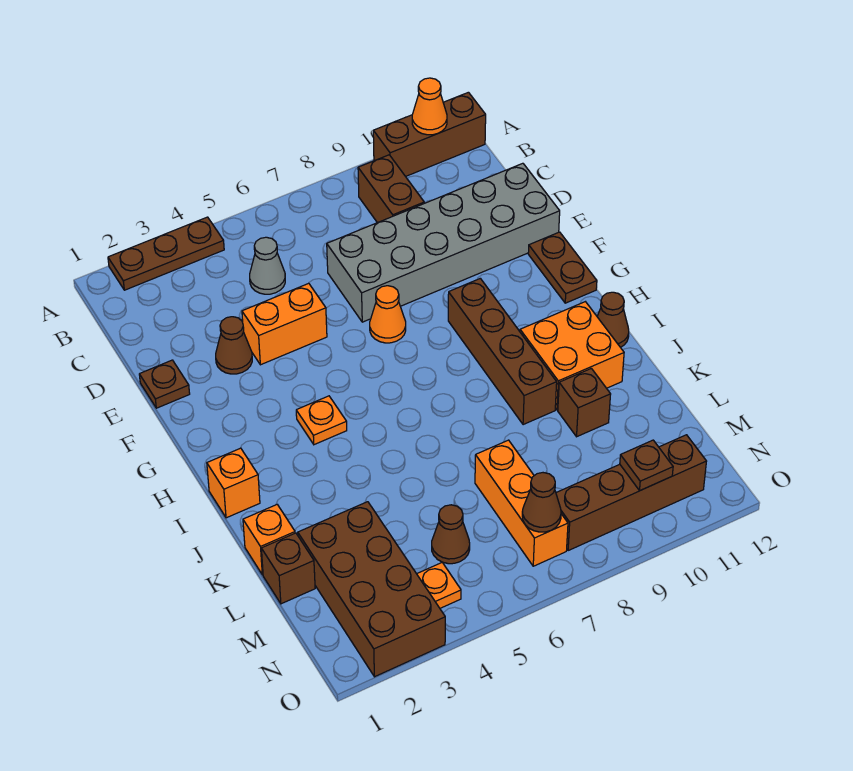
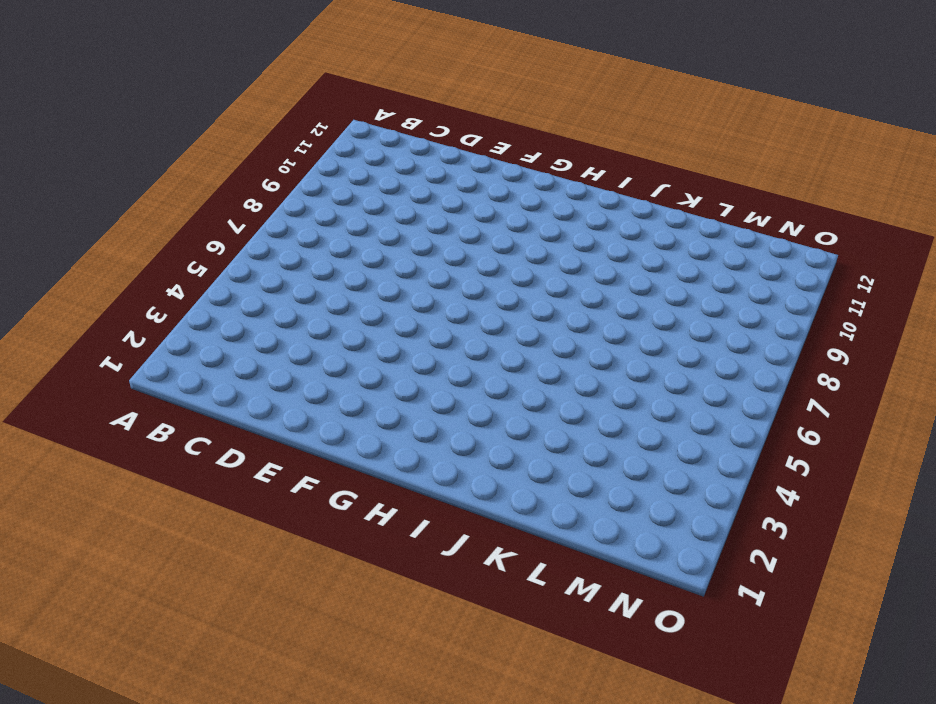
none -> brown plate A2:A4 level 1
none -> brown brick A10:A12 level 1
none -> brown brick B9:C9 level 1

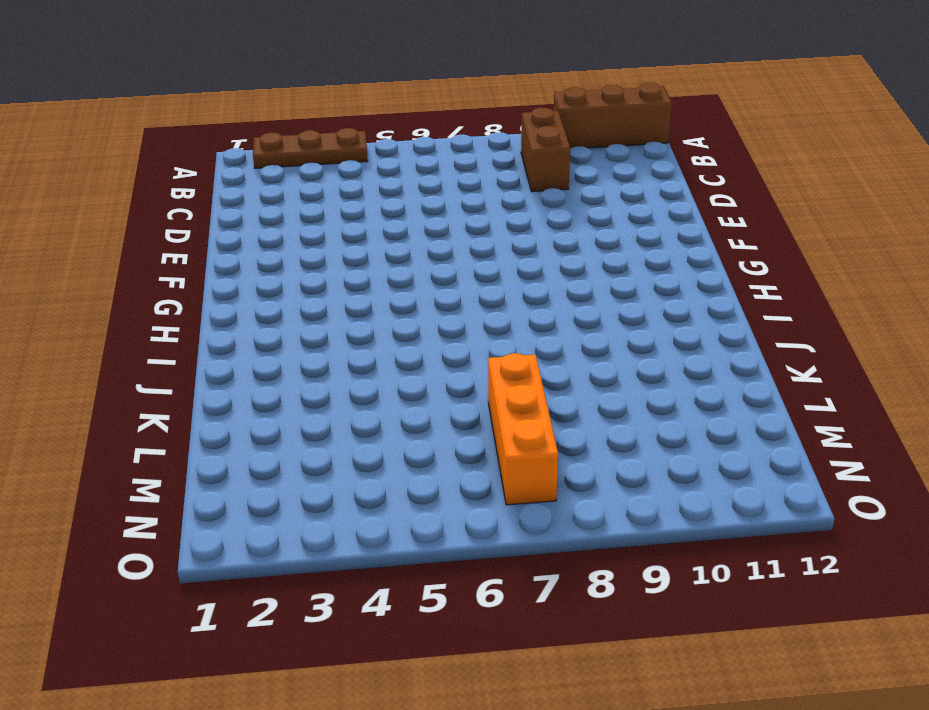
none -> grey cone C5 level 1
none -> grey brick D7:E12 level 1
none -> brown plate E1 level 1

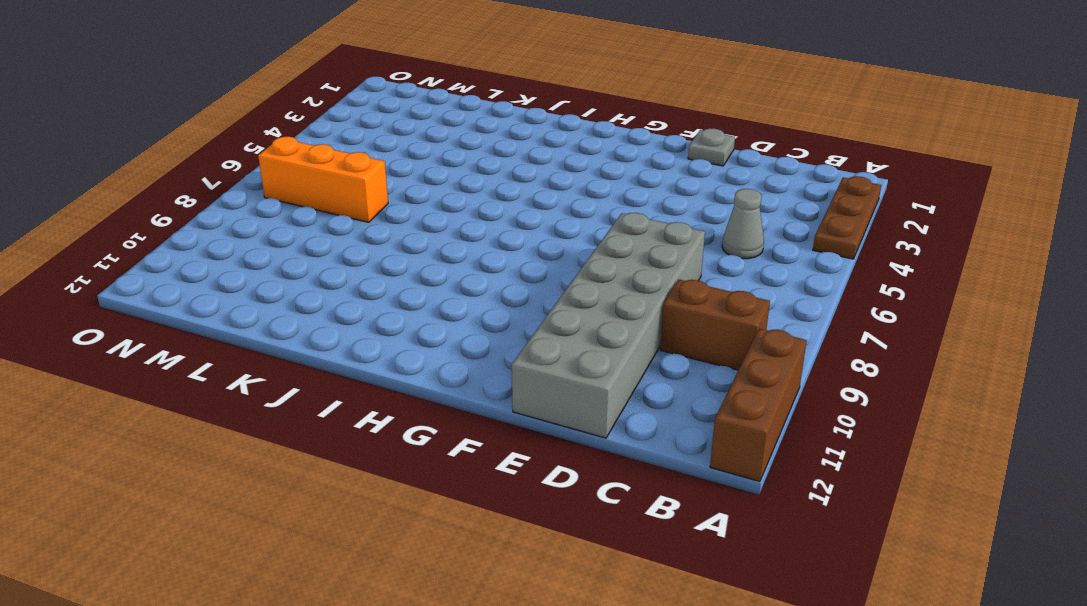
grey plate E1 level 1 -> brown plate E1 level 1
none -> brown cone E3 level 1
none -> orange brick E4:E5 level 1
none -> orange cone F7 level 1

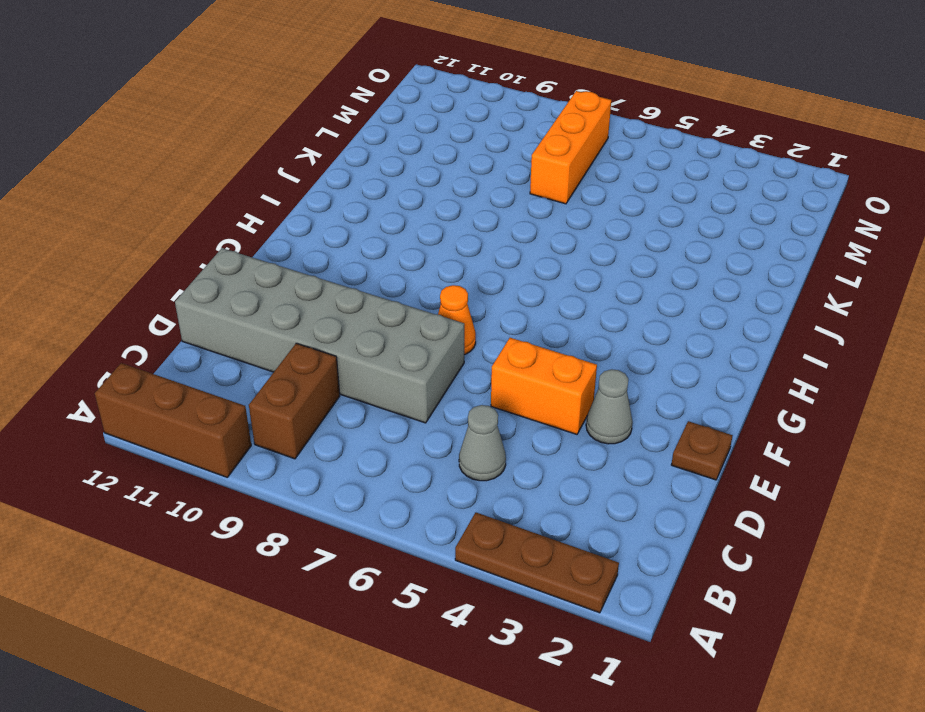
grey cone E3 level 1 -> brown cone E3 level 1
none -> brown plate F12:G12 level 1
none -> brown brick G9:J9 level 1
none -> orange plate H4 level 1

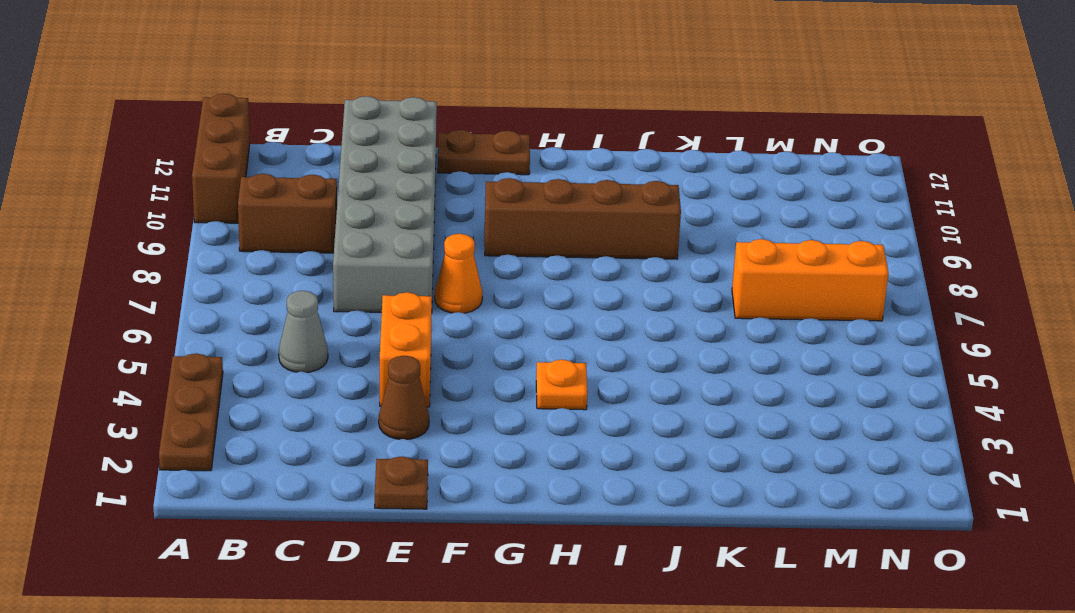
none -> orange brick I1 level 1
none -> orange brick I10:J11 level 1
none -> brown cone I12 level 1

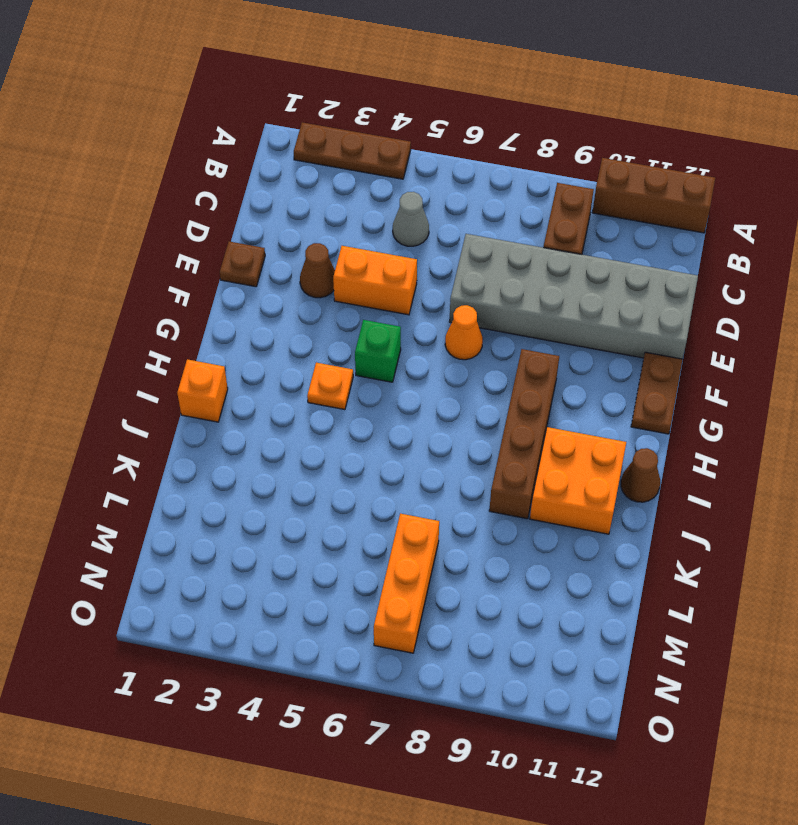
green brick G5 level 1 -> none
none -> orange brick K1 level 1
none -> brown brick K10 level 1
none -> brown brick L1 level 1

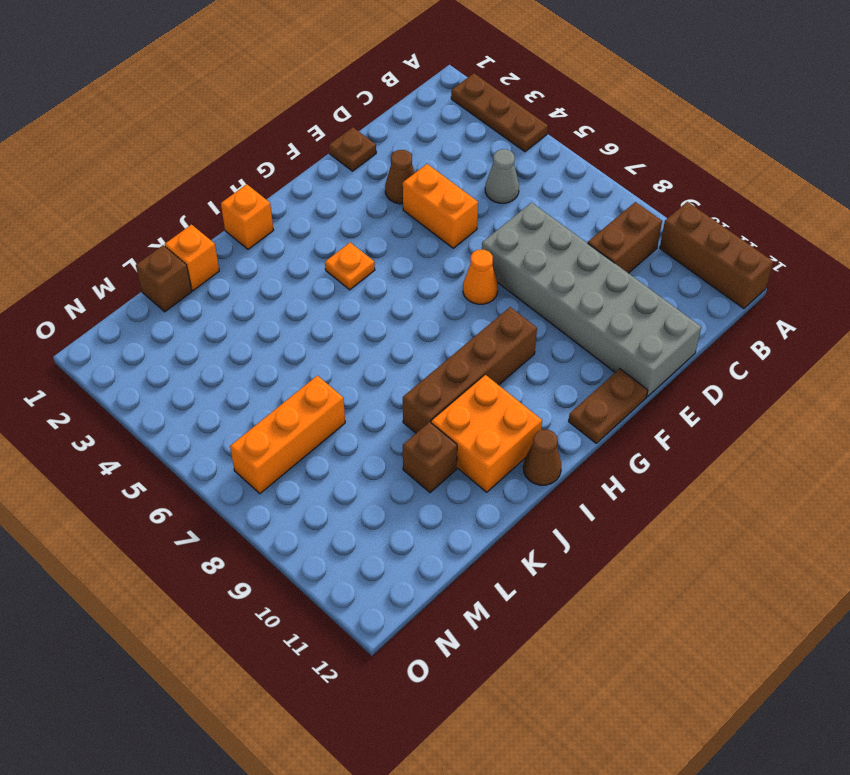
none -> brown brick L2:O3 level 1
none -> brown cone M5 level 1
none -> orange plate N4 level 1

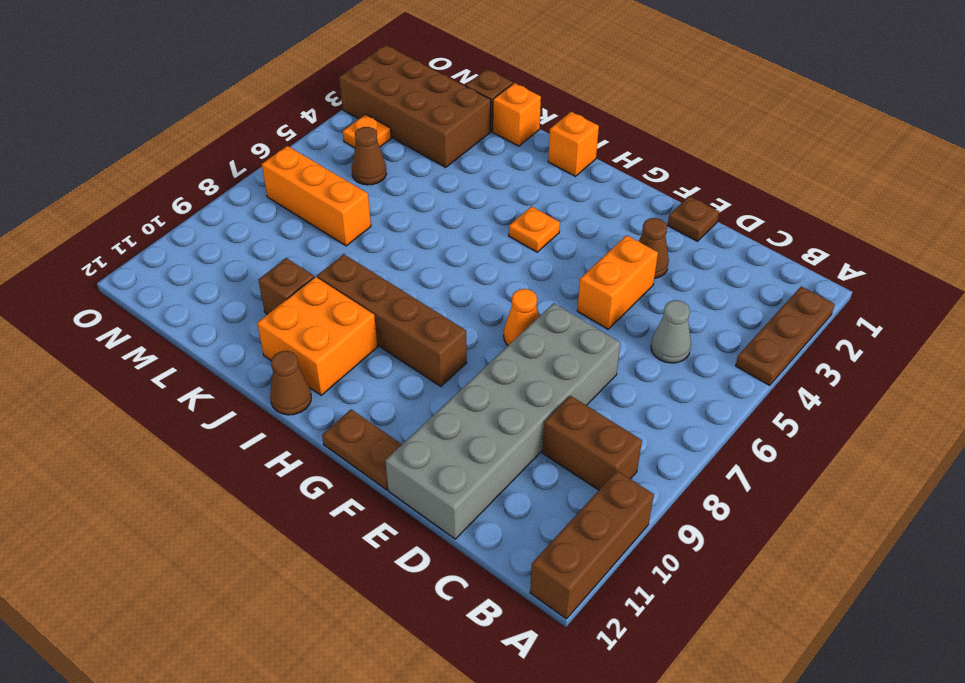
none -> brown brick N8:N11 level 1
none -> orange cone A11 level 2
none -> brown cone N7 level 2

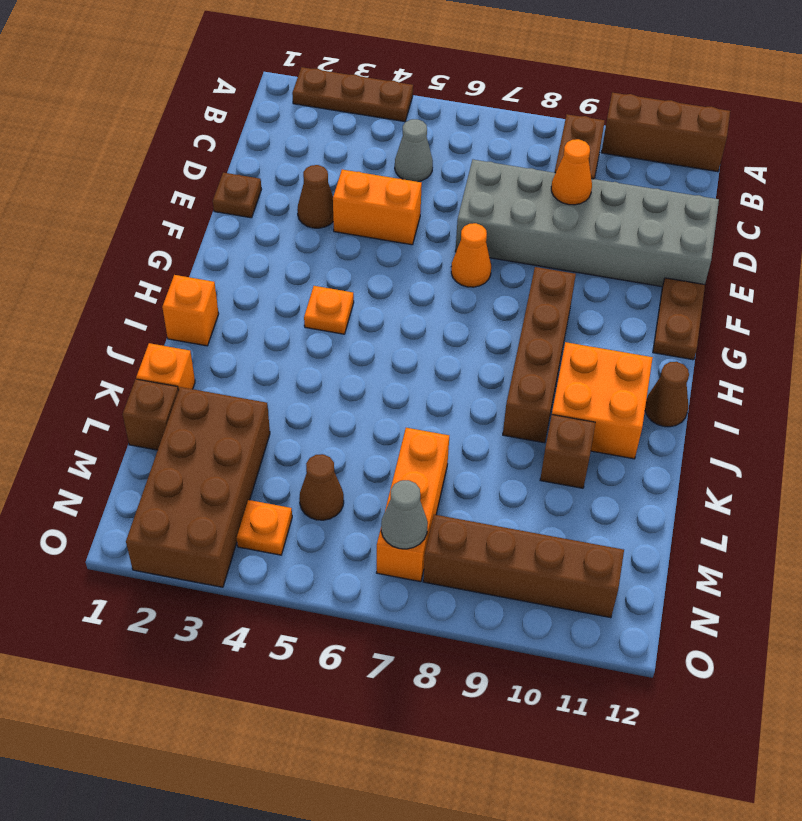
orange cone D9 level 2 -> orange cone A11 level 2
grey cone N7 level 2 -> brown cone N7 level 2
none -> brown plate N10 level 2

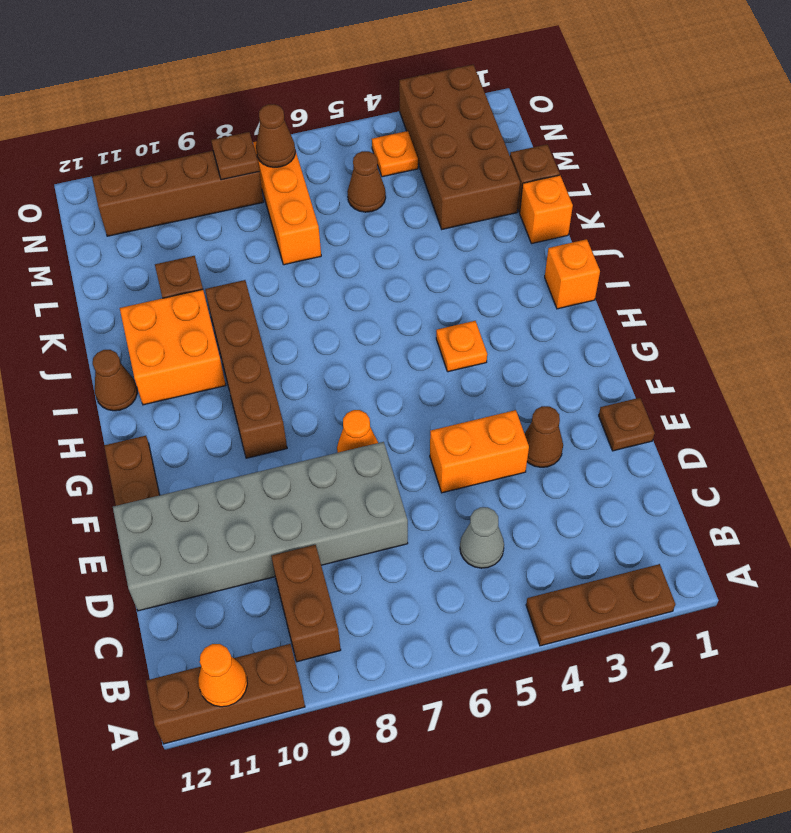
brown plate N8 level 2 -> brown plate N10 level 2

